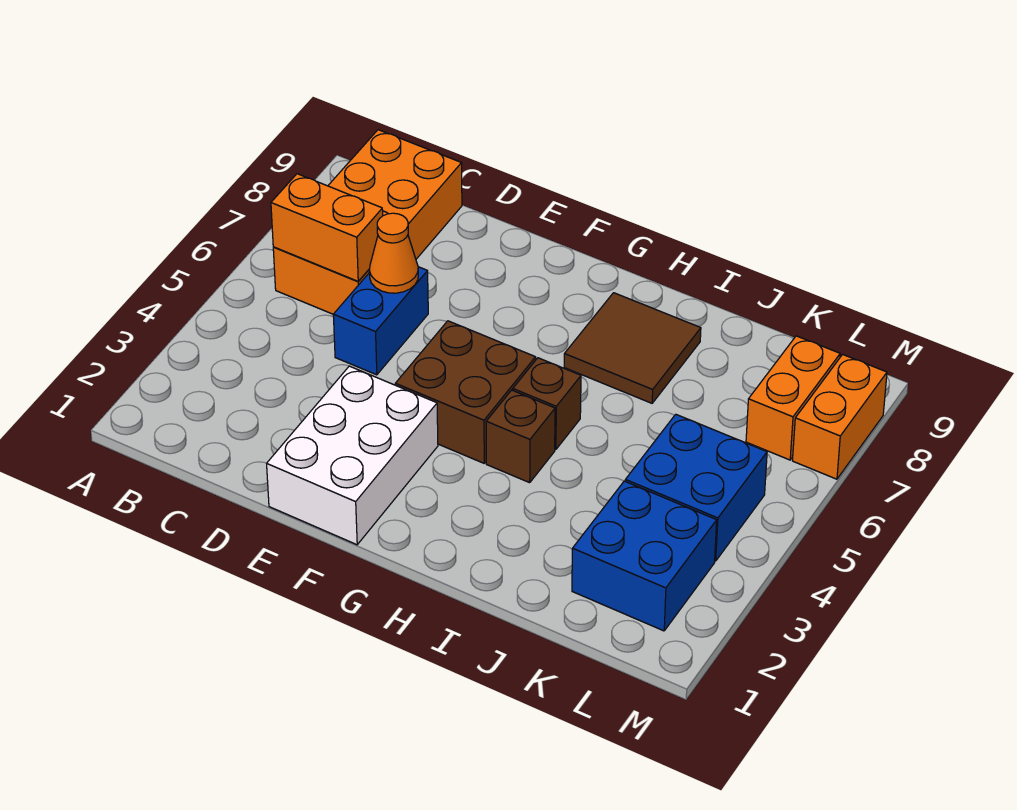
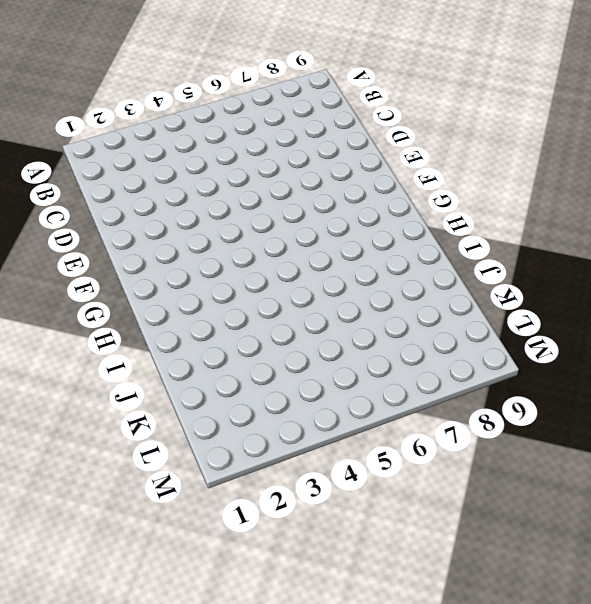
none -> orange brick B6:C9 level 1
none -> blue brick D5:D6 level 1
none -> white brick E1:F3 level 1

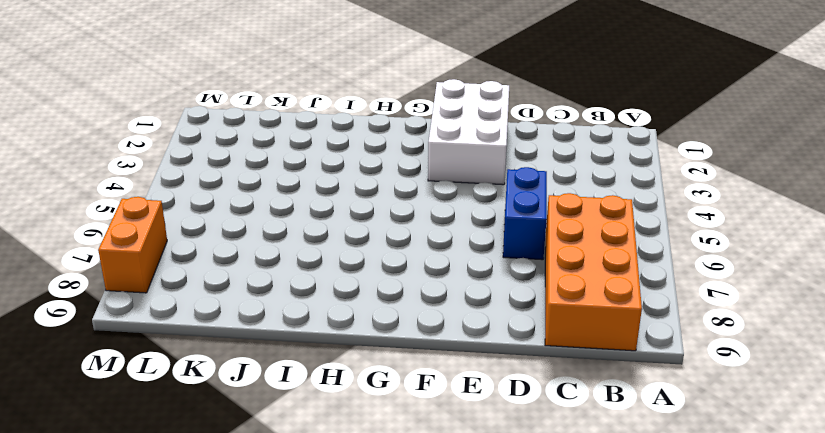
none -> brown brick F4:G5 level 1
none -> brown brick H4 level 1
none -> brown brick H5 level 1

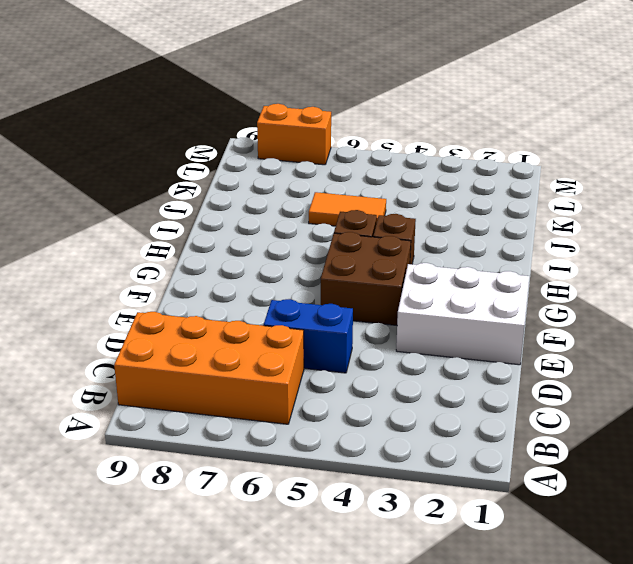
orange tile J5:J6 level 1 -> none
none -> brown tile H7:I8 level 1
none -> blue brick K2:L3 level 1
none -> blue brick K4:L5 level 1

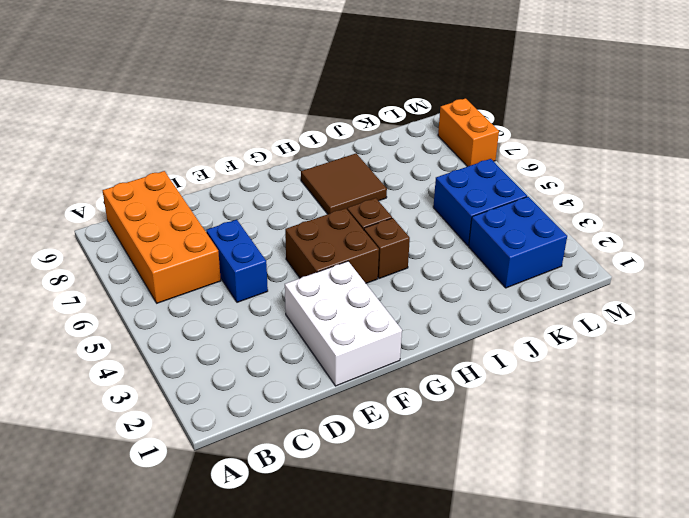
none -> orange brick L7:L8 level 1
none -> orange brick B6:C6 level 2
none -> orange cone D6 level 2

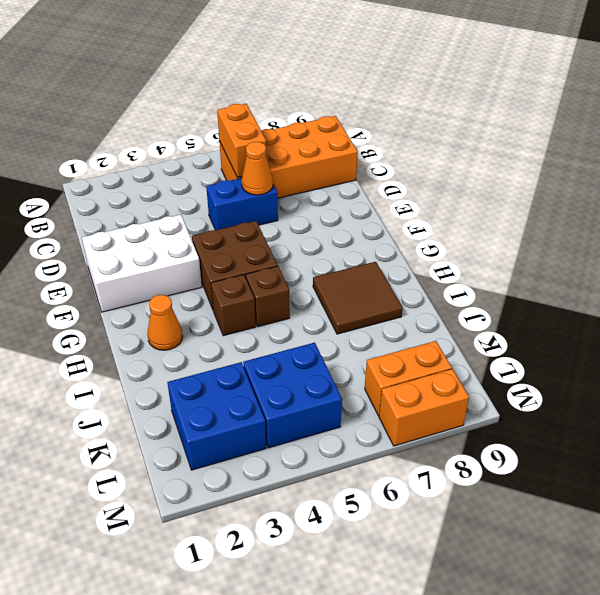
orange cone H2 level 1 -> none

